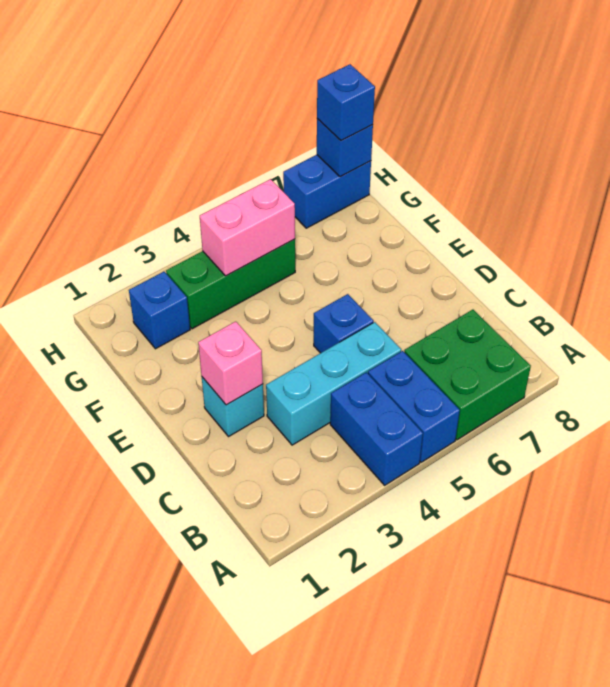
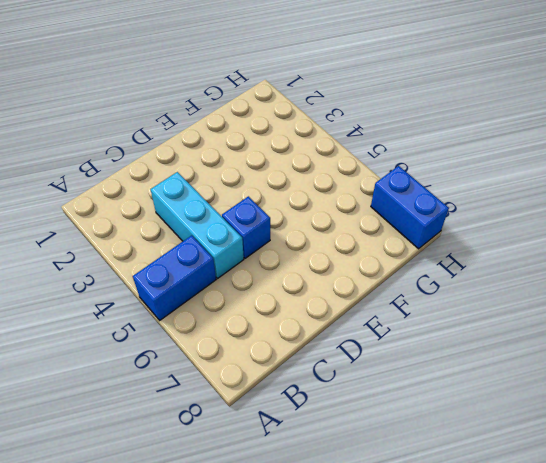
none -> blue brick A4:B4 level 1
none -> green brick A6:B7 level 1
none -> cyan brick D2 level 1

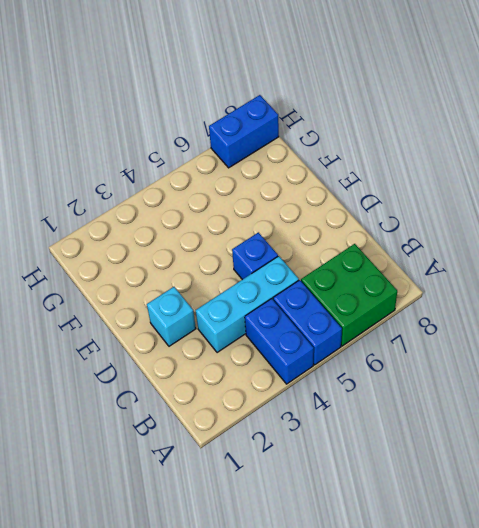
none -> blue brick G2 level 1
none -> green brick G3:G5 level 1
none -> pink brick D2 level 2

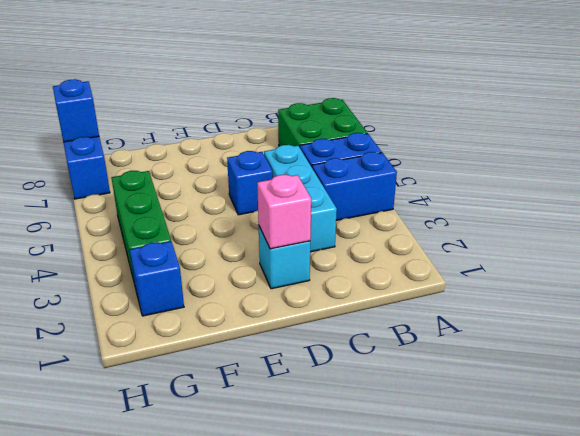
none -> pink brick G4:G5 level 2
none -> blue brick H8 level 3

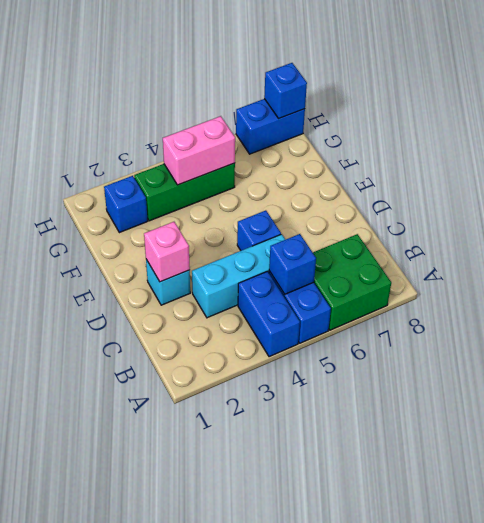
blue brick B5 level 2 -> blue brick H8 level 3

